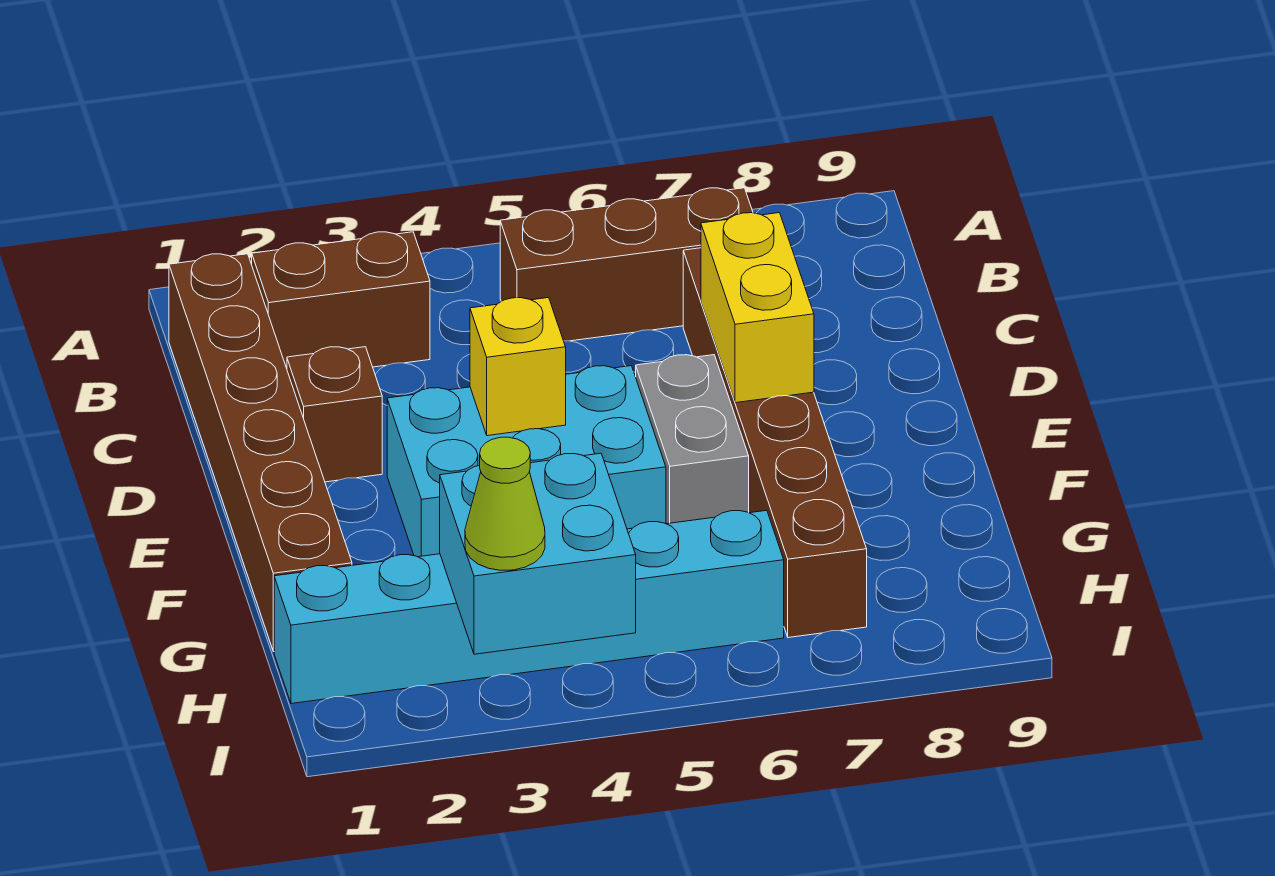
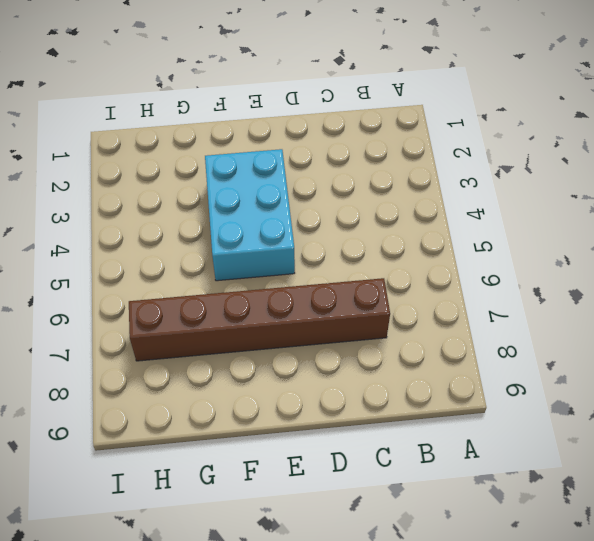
none -> brown brick B1:G1 level 1
none -> brown brick B2:B3 level 1
none -> brown brick B5:B7 level 1

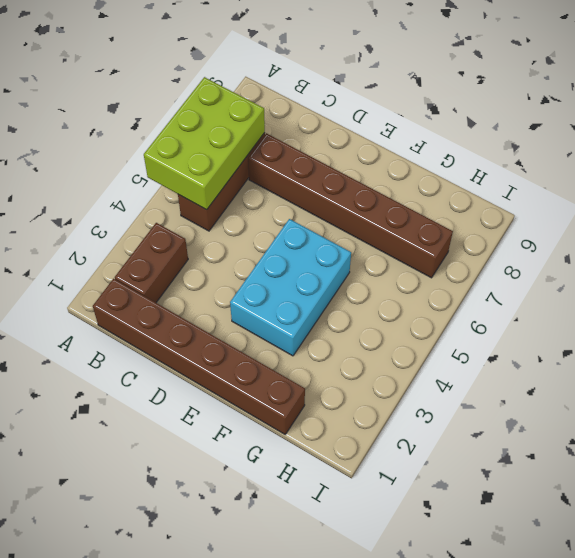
lime brick A5:B7 level 2 -> none
none -> brown brick D2 level 1
none -> grey brick E6:F6 level 1
none -> cyan brick H1:H6 level 1

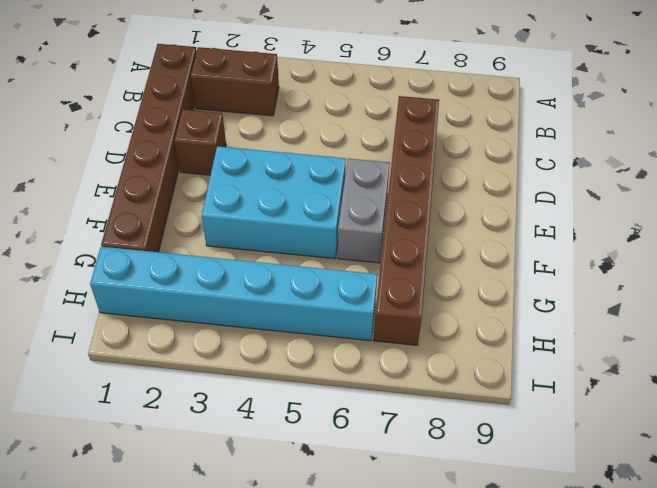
none -> brown brick B5:B7 level 1
none -> yellow brick D7:E7 level 2
none -> yellow brick E4 level 2

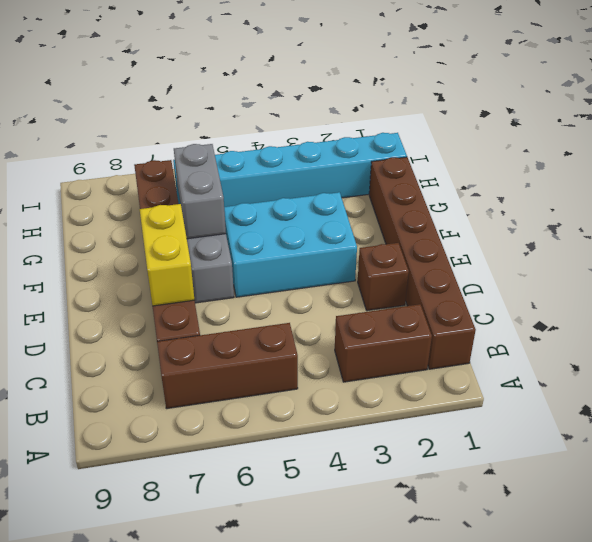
grey brick F6:G6 level 2 -> none
none -> yellow brick E4 level 2
none -> cyan brick H3:I4 level 2
none -> lime cone I3 level 3

